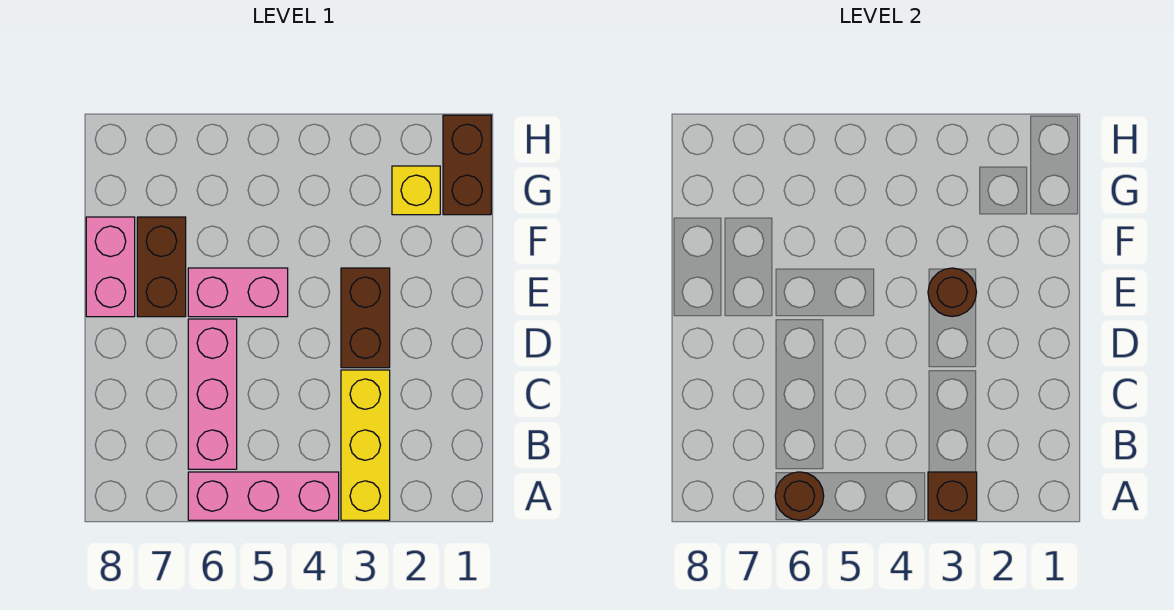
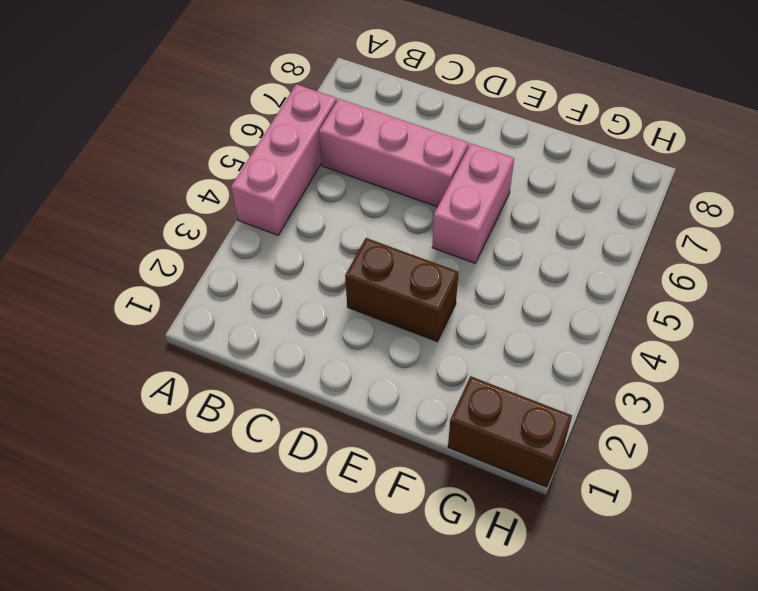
none -> yellow brick A3:C3 level 1
none -> brown brick E7:F7 level 1
none -> pink brick E8:F8 level 1

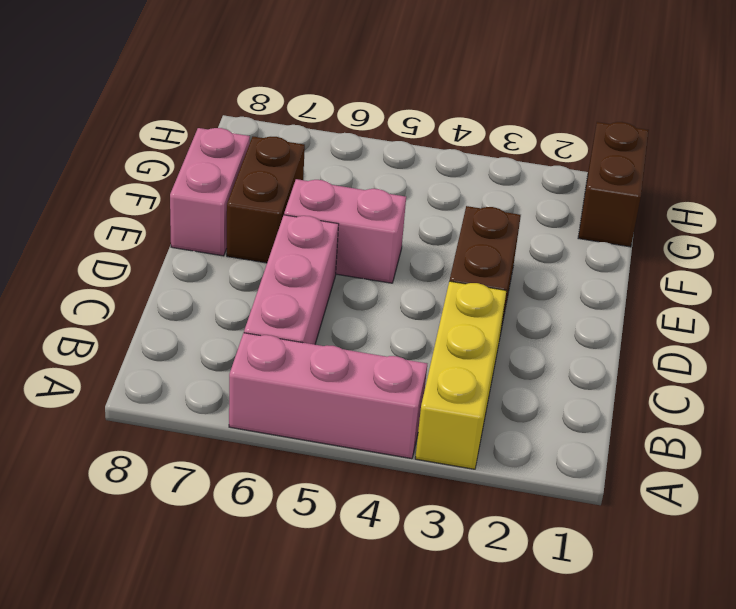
none -> yellow brick G2 level 1
none -> brown brick A3 level 2
none -> brown round brick A6 level 2

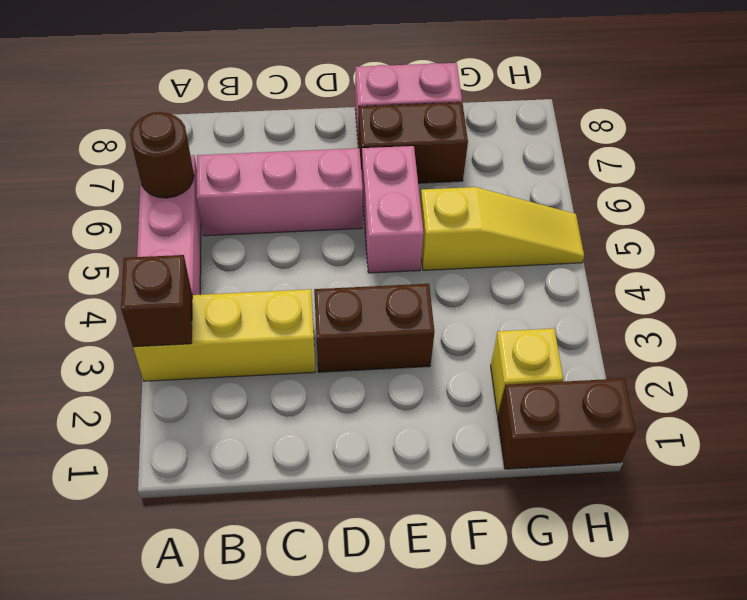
yellow slope F5:H5 level 1 top F -> none
none -> brown round brick E3 level 2

